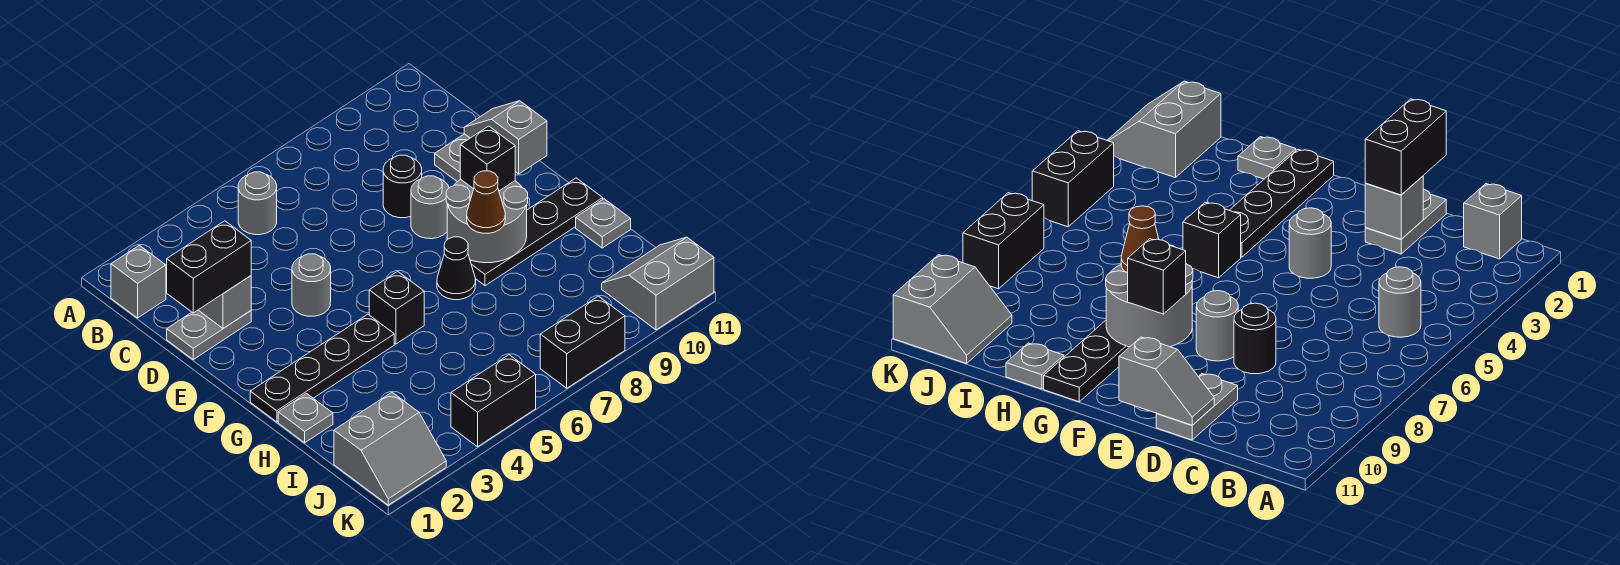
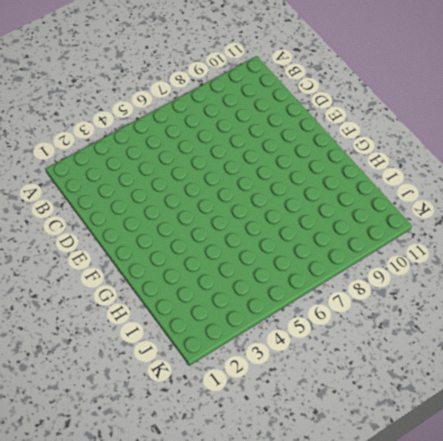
none -> grey brick B1 level 1
none -> grey round brick B5 level 1
none -> grey plate D1:D2 level 1

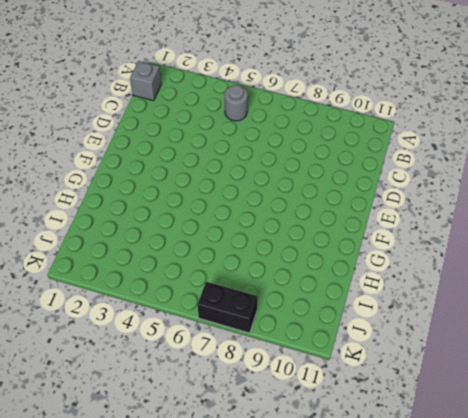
none -> grey plate D1:D2 level 1
none -> black round brick D8 level 1
none -> grey plate D10:D11 level 1

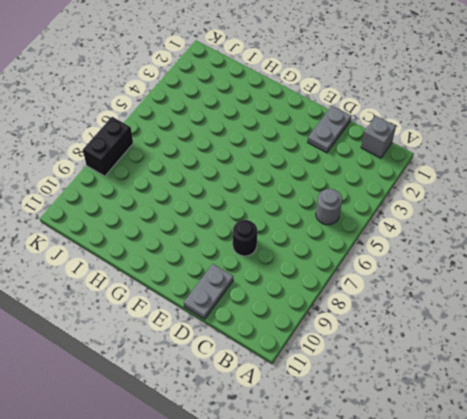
none -> grey round brick E4 level 1
none -> grey round brick E8 level 1
none -> black plate G1:G4 level 1

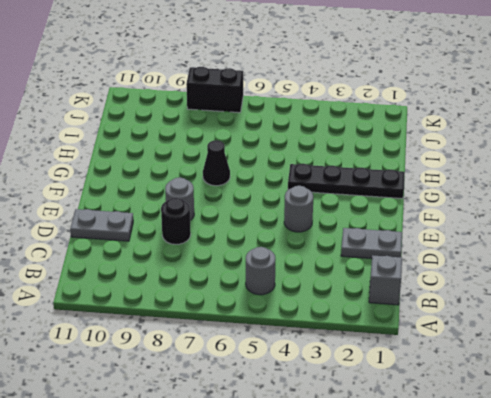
none -> black brick G5 level 1
none -> black plate G8:G11 level 1
none -> grey plate H1 level 1

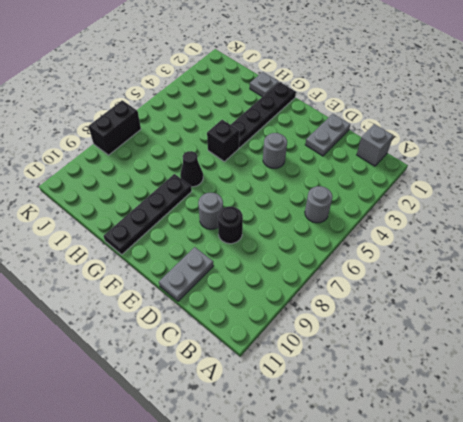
none -> grey plate H11 level 1
none -> grey slope J1:K2 level 1 top J
none -> grey slope J10:K11 level 1 top K

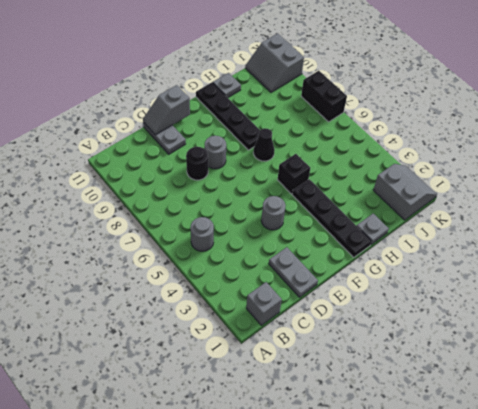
none -> black brick K4:K5 level 1
none -> grey brick D2 level 2
none -> grey round brick F8:G9 level 2

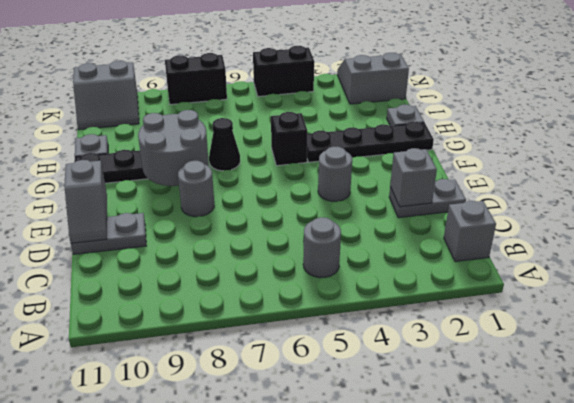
none -> black round brick D8 level 1
none -> black brick D1:D2 level 3
none -> black brick F9 level 3

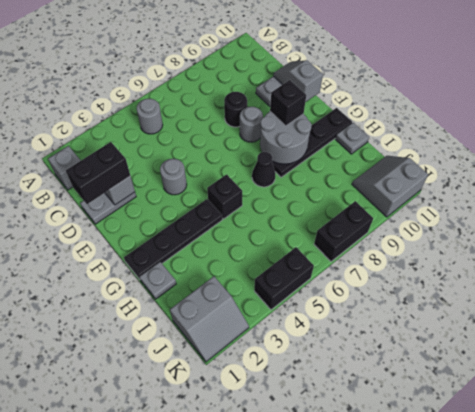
none -> brown cone G8 level 3

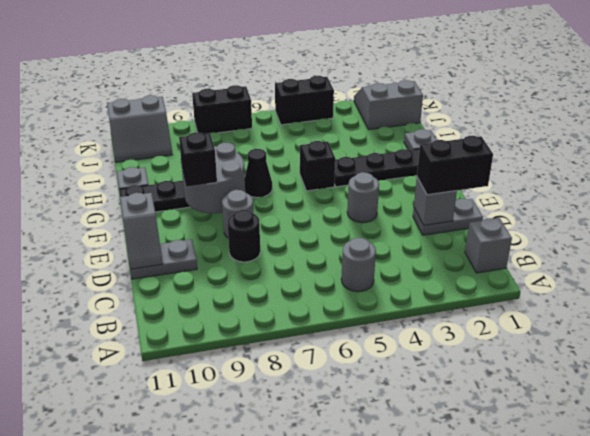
none -> brown cone G8 level 3

